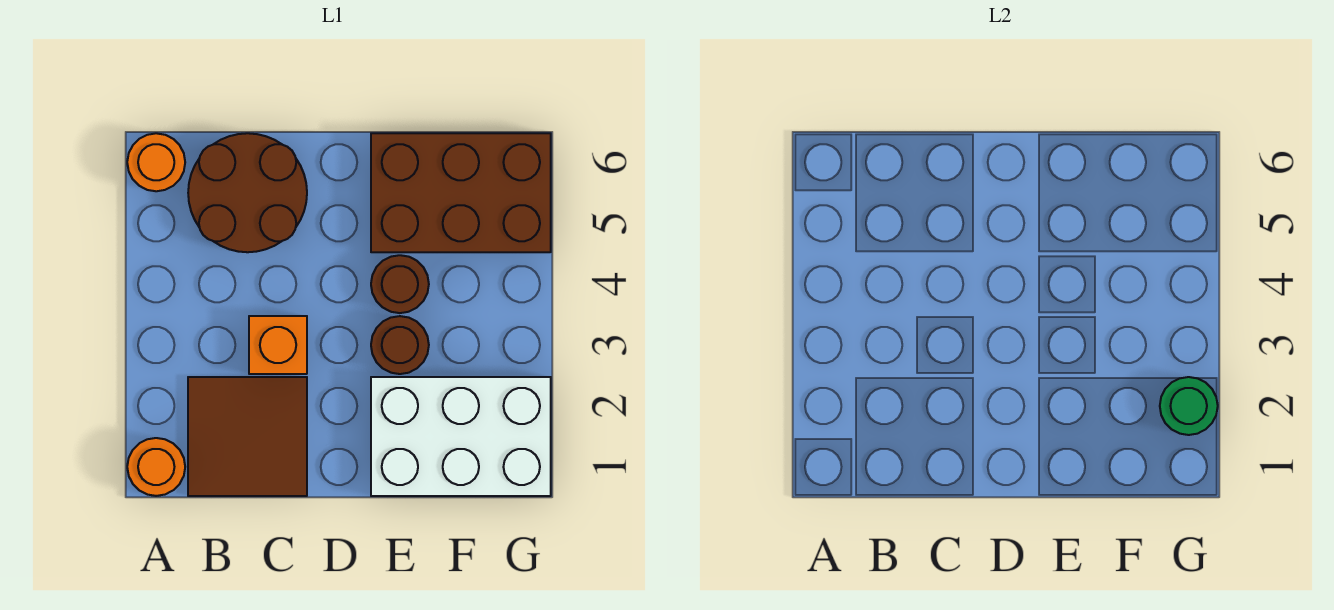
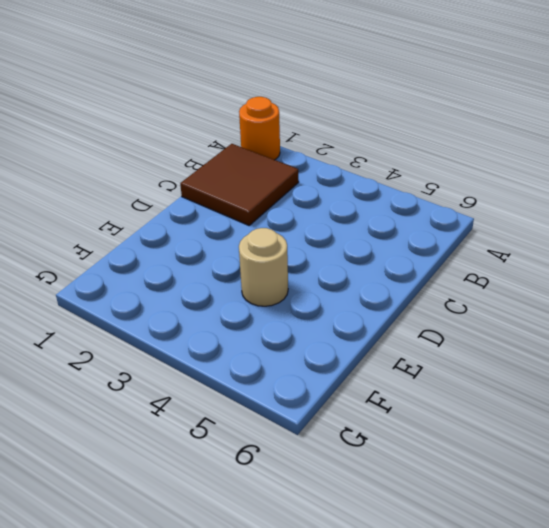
tan round brick E4 level 1 -> brown round brick E4 level 1
none -> orange round brick A6 level 1
none -> brown round brick B5:C6 level 1

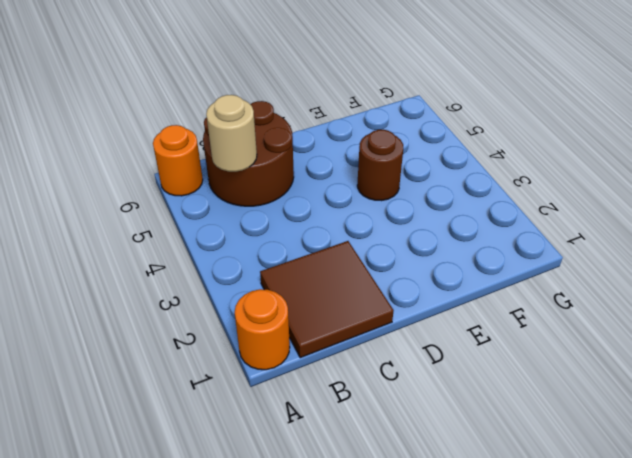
tan round brick B5 level 2 -> none
none -> orange brick C3 level 1
none -> white brick E1:G2 level 1

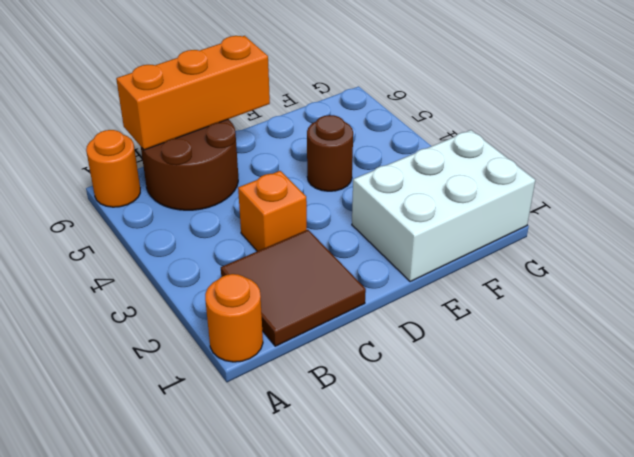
orange brick B6:D6 level 2 -> none
none -> brown round brick E3 level 1
none -> brown brick E5:G6 level 1

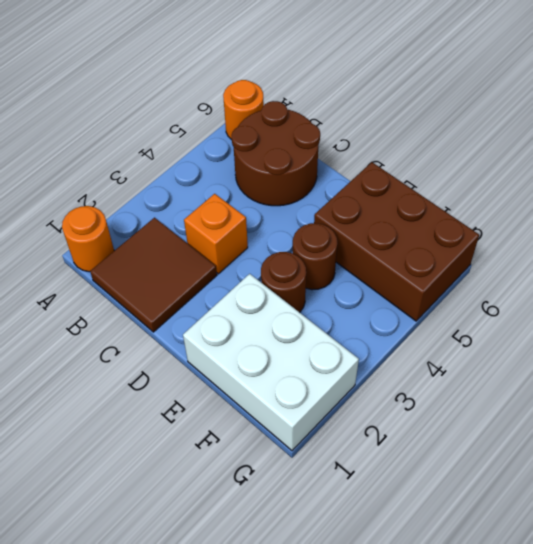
none -> green round brick G2 level 2

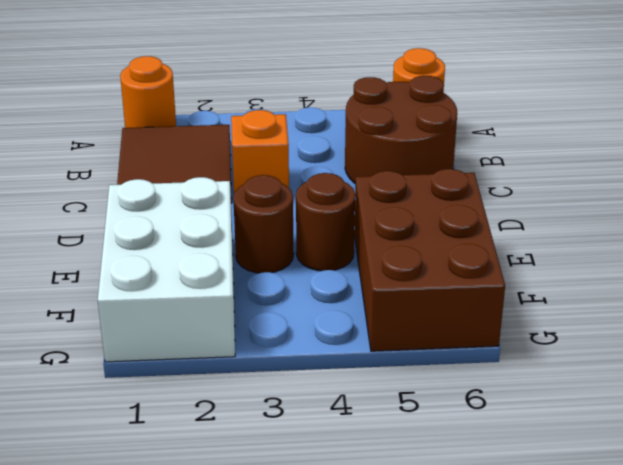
none -> green round brick G2 level 2

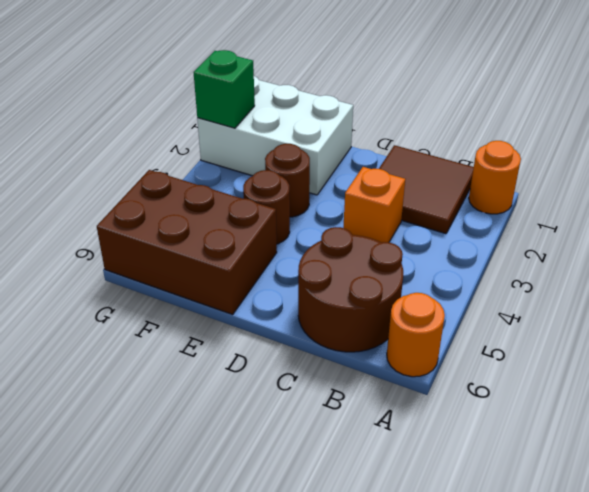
green brick G2 level 2 -> green round brick G2 level 2

